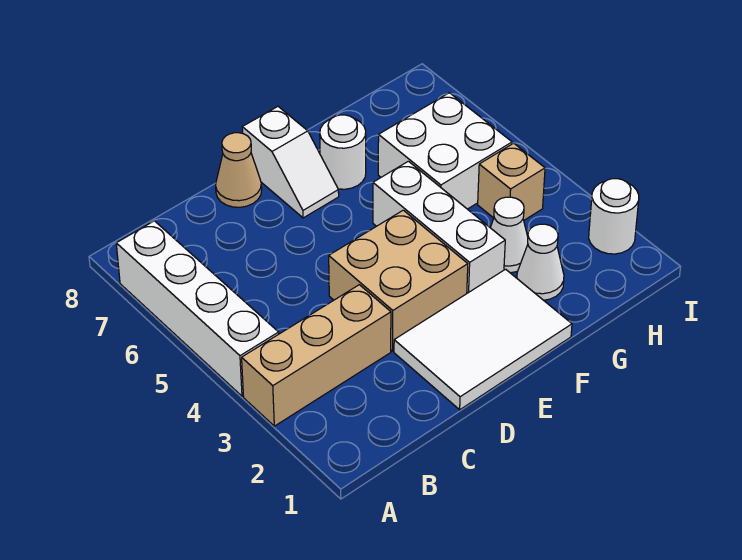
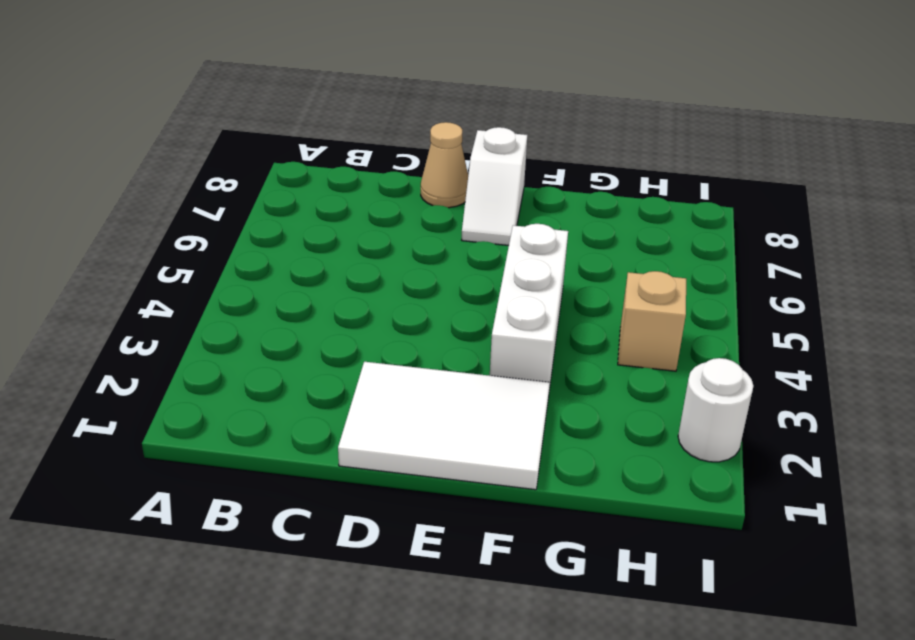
none -> tan brick A3:C3 level 1
none -> white brick A4:A7 level 1
none -> tan brick D3:E4 level 1

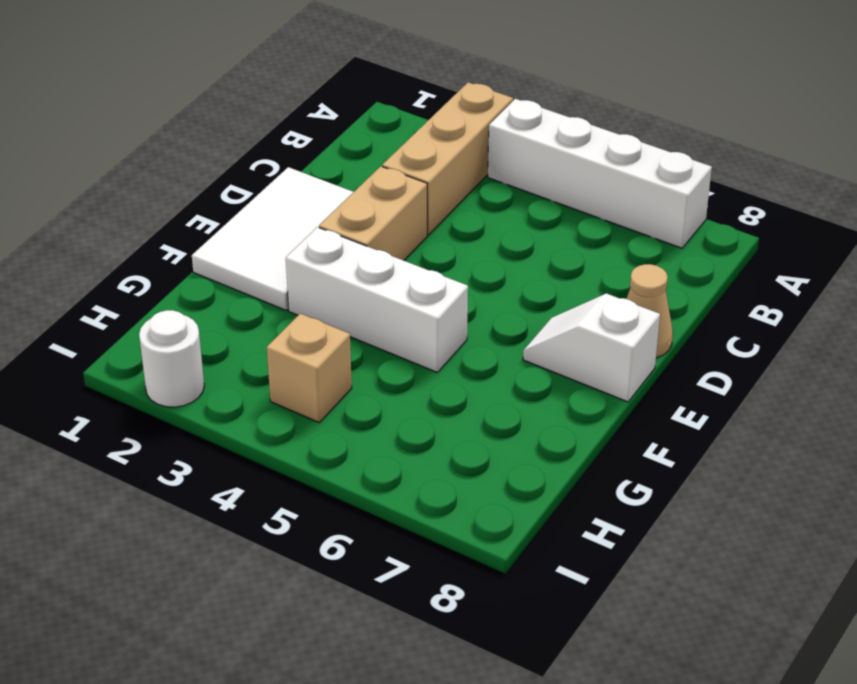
tan brick D3:E3 level 1 -> tan brick D3:E4 level 1
none -> white round brick F7 level 1
none -> white cone G2 level 1
none -> white cone G3 level 1

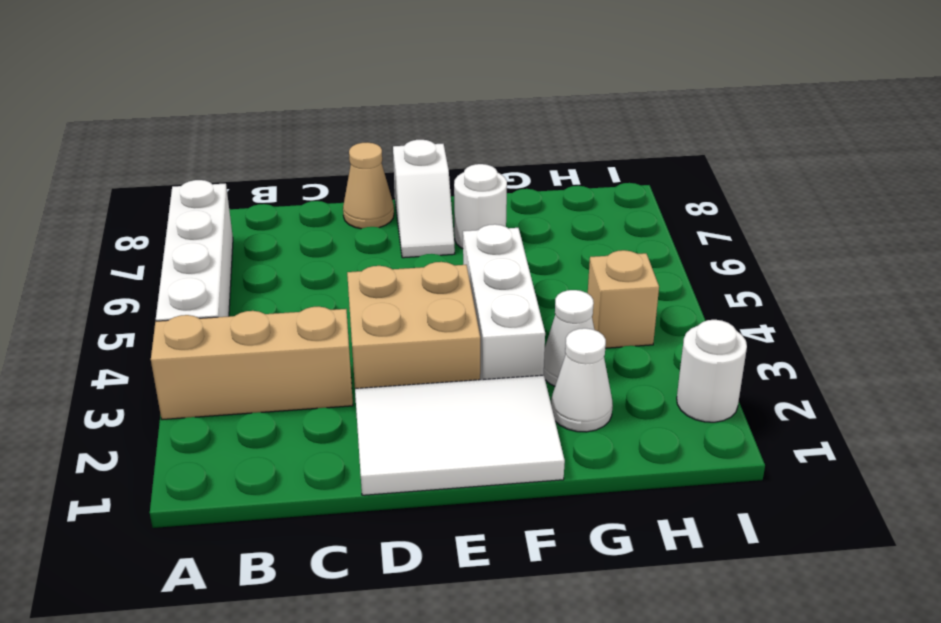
none -> white brick G5:H6 level 1

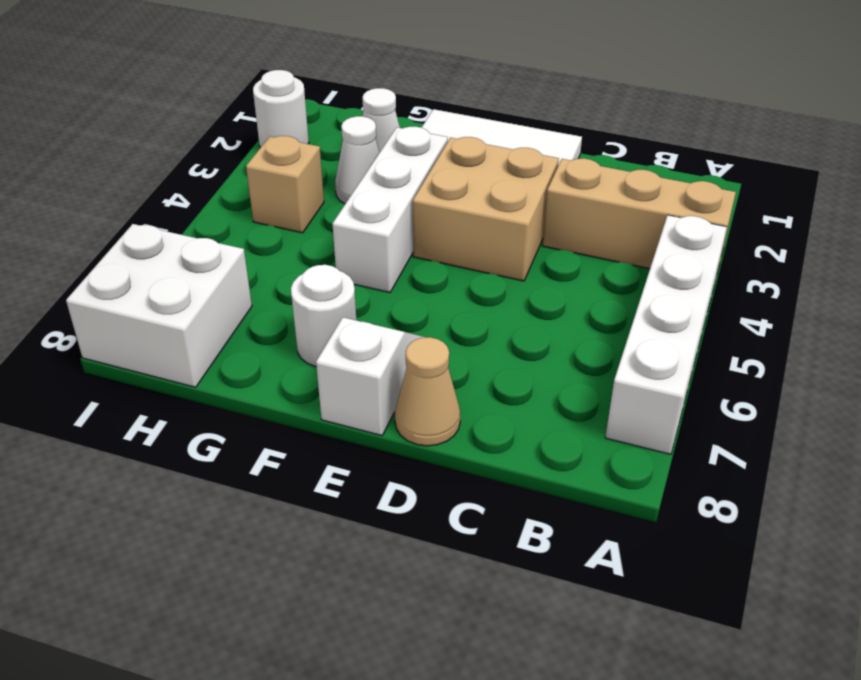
white brick H7:I8 level 1 -> white brick G5:H6 level 1

